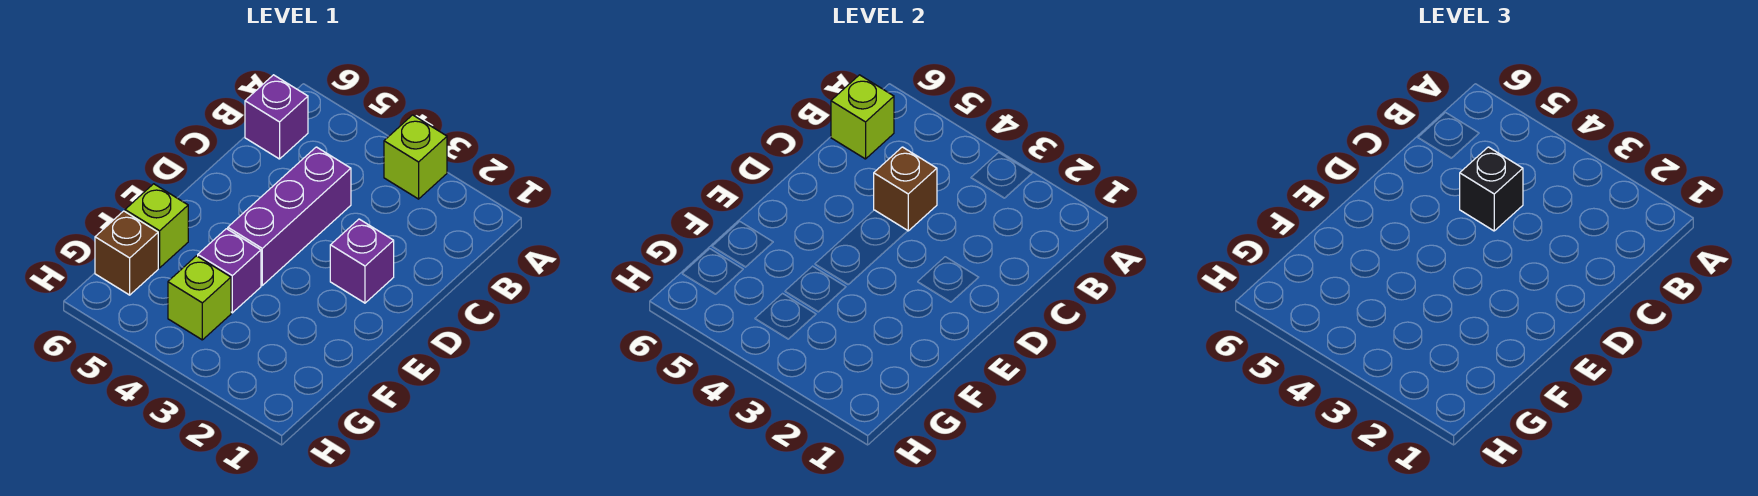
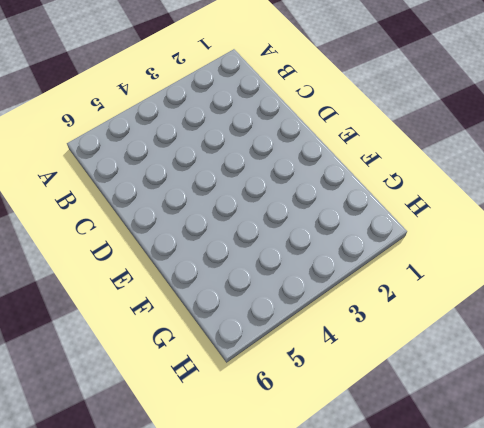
none -> lime brick A3 level 1
none -> purple brick B6 level 1

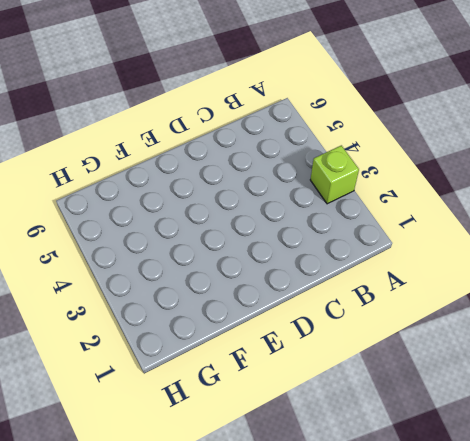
none -> purple brick B6 level 1
none -> purple brick C4:E4 level 1

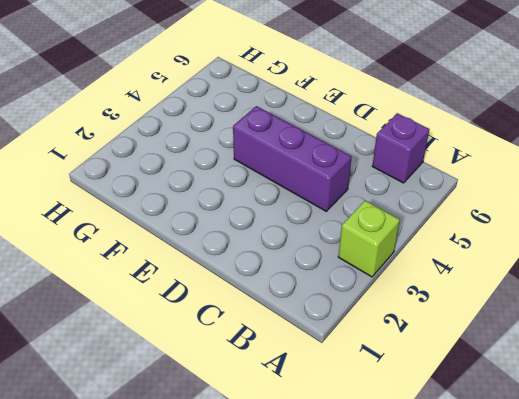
none -> purple brick D2 level 1
none -> purple brick F4 level 1

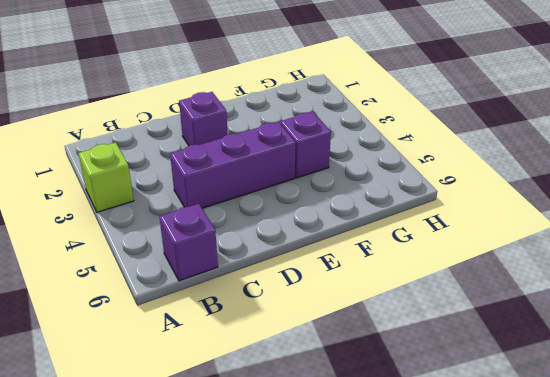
none -> lime brick F6 level 1
none -> lime brick G4 level 1

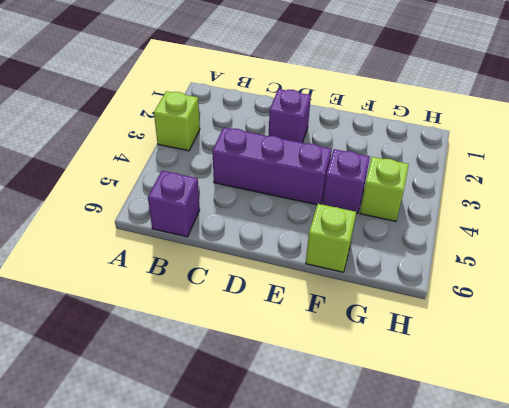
none -> brown brick G6 level 1
none -> lime brick B6 level 2

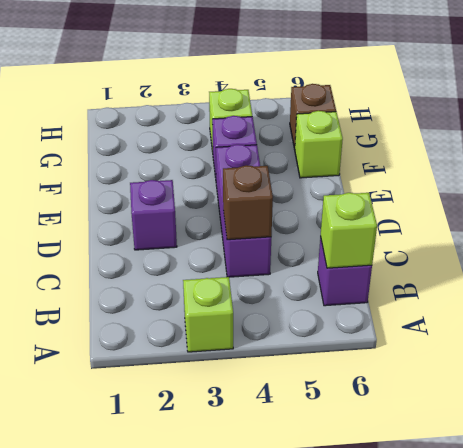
none -> black brick C4 level 3

